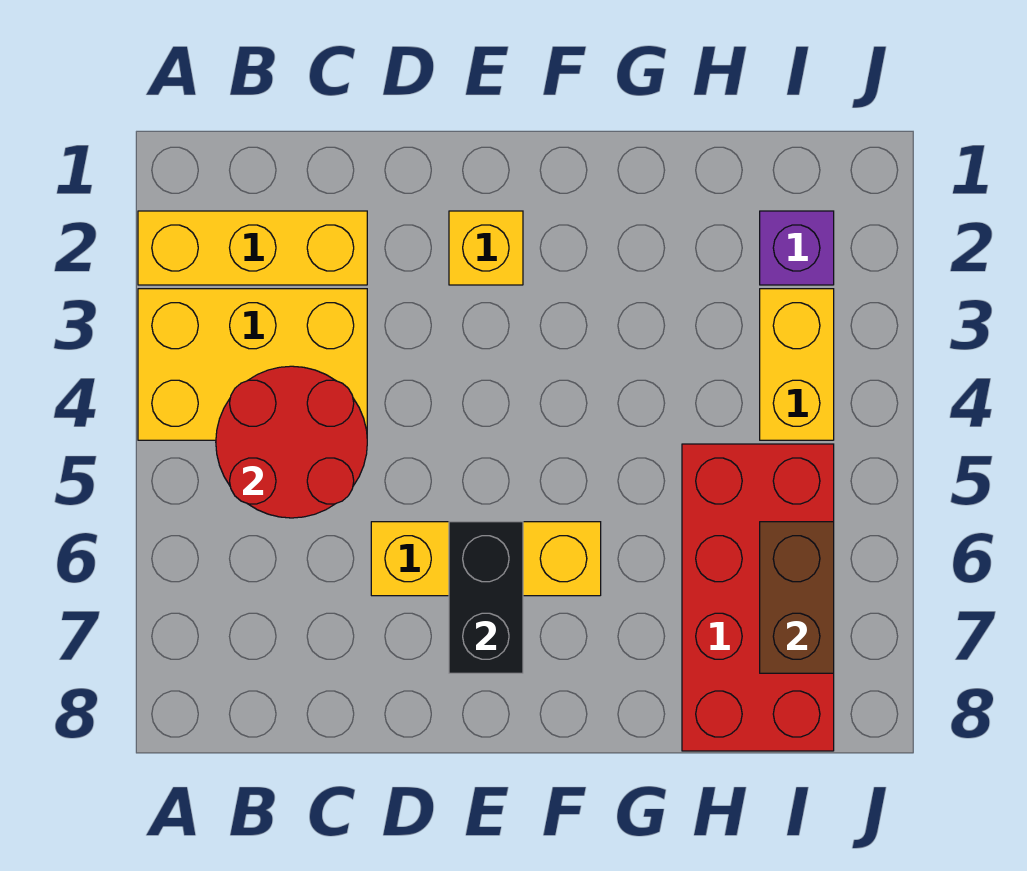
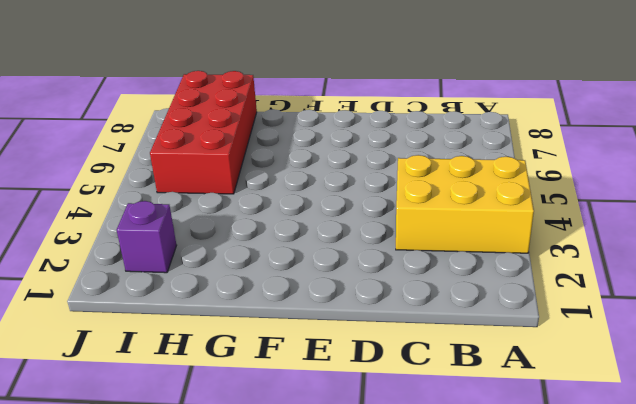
none -> yellow brick A2:C2 level 1
none -> yellow brick D6:F6 level 1

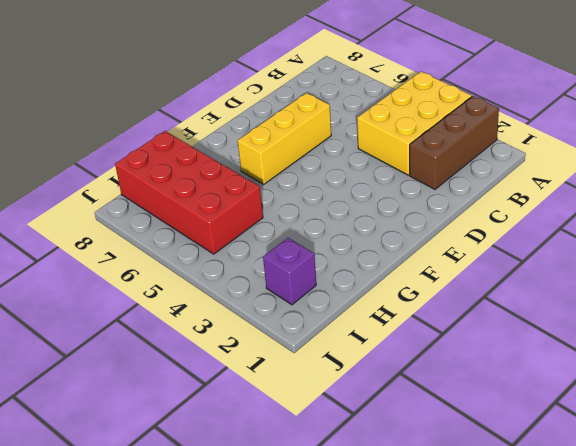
brown brick A2:C2 level 1 -> yellow brick A2:C2 level 1
none -> yellow brick E2 level 1
none -> yellow brick I3:I4 level 1

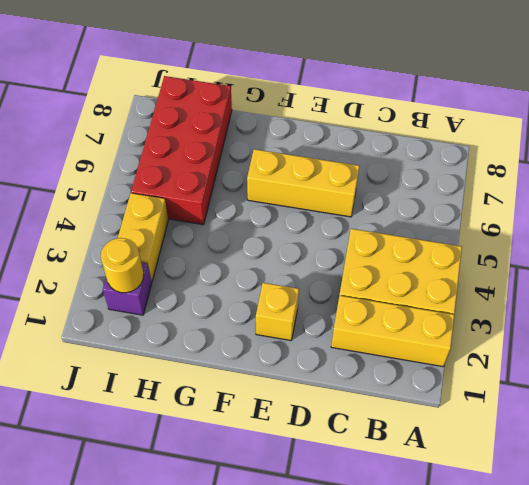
yellow round brick I2 level 2 -> none
none -> red round brick B4:C5 level 2
none -> black brick E6:E7 level 2

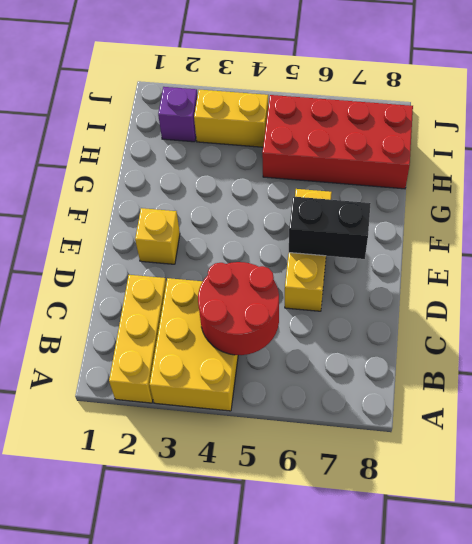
none -> brown brick I6:I7 level 2

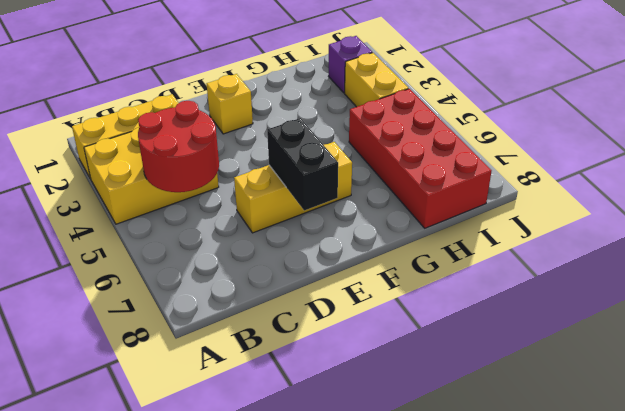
none -> brown brick I6:I7 level 2

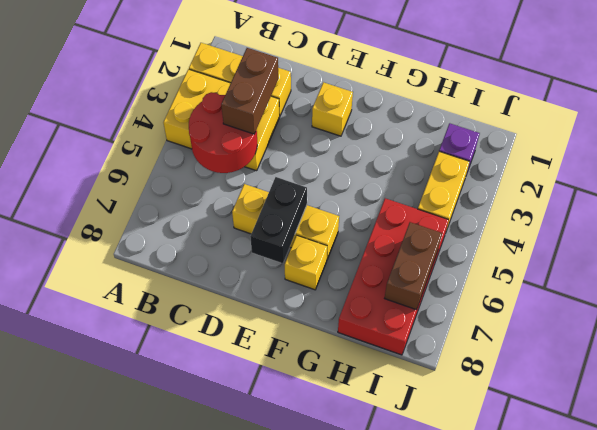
brown brick C3:C4 level 3 -> none
yellow brick F7 level 1 -> none

